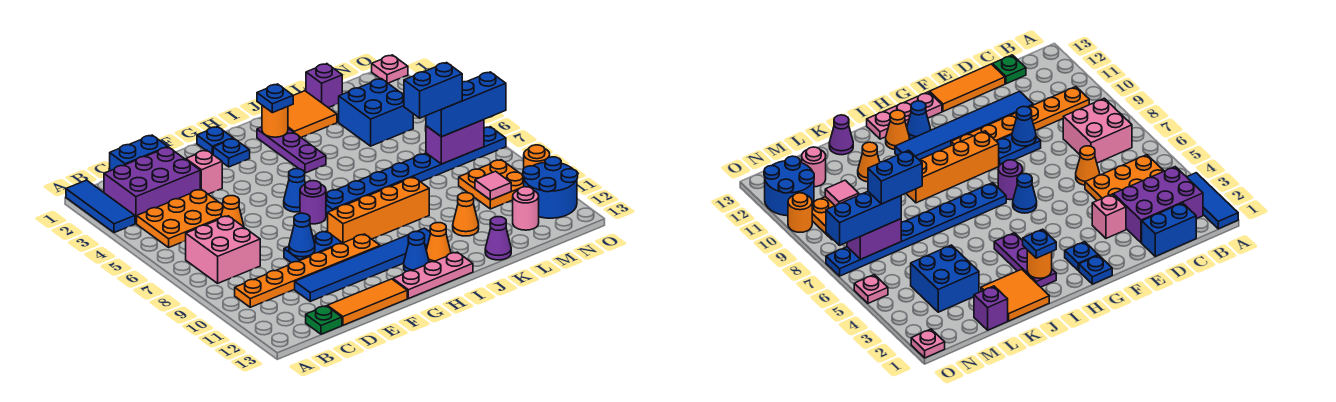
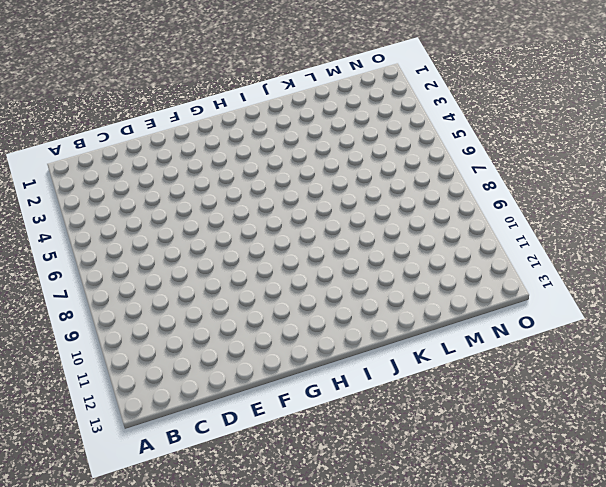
none -> blue tile A1:A3 level 1
none -> purple brick B2:D3 level 1
none -> orange plate B4:D5 level 1
none -> pink brick B7:C8 level 1

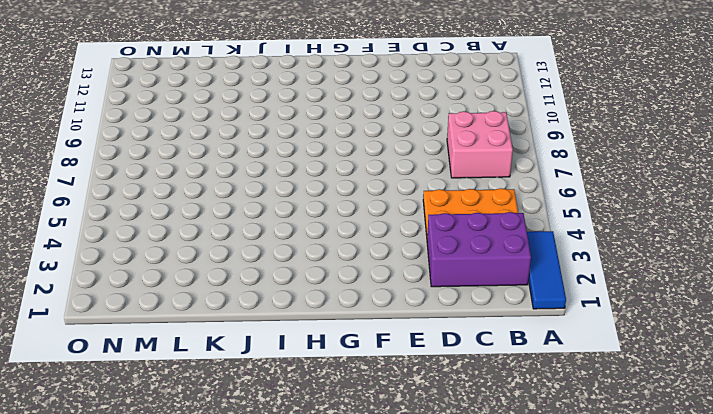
none -> orange plate B10:G10 level 1
none -> blue brick C1:D1 level 1
none -> green plate C13 level 1
none -> orange cone D6 level 1

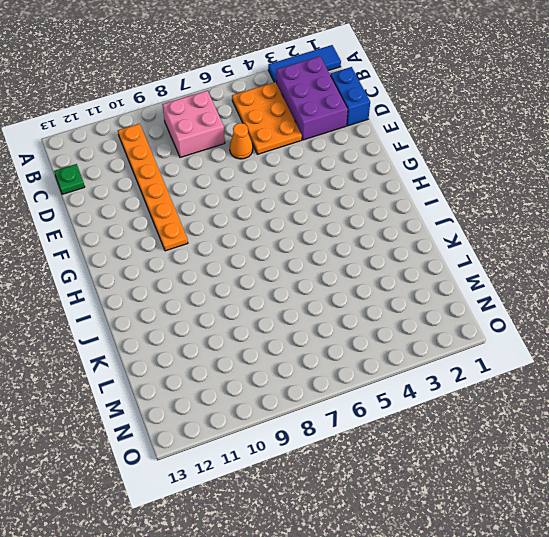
none -> blue tile D11:I11 level 1
none -> orange tile D13:F13 level 1
none -> pink brick E3 level 1
none -> blue plate E9:F9 level 1

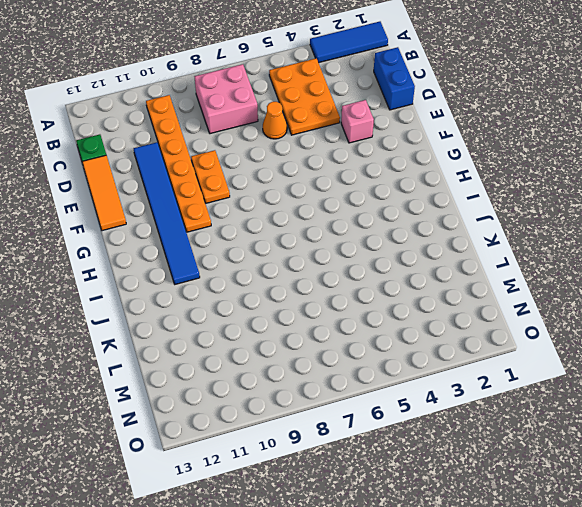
orange plate E9:F9 level 1 -> blue plate E9:F9 level 1
none -> purple brick B2:D3 level 1
none -> blue plate G1 level 1
none -> blue plate G2 level 1
none -> blue cone G6 level 1

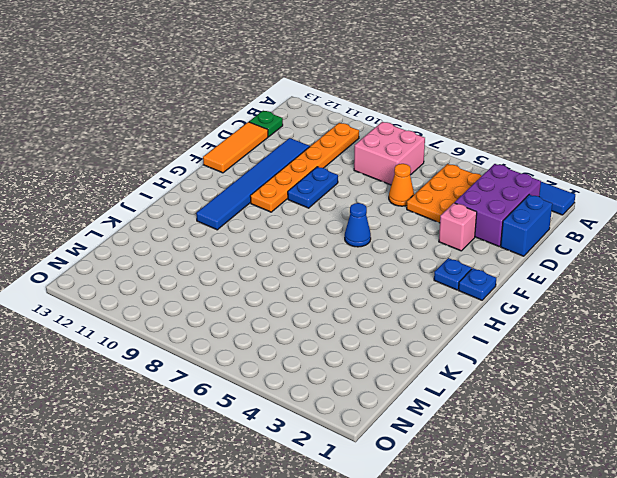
none -> purple round brick G7 level 1
none -> orange brick G9:J9 level 1
none -> pink plate G13:I13 level 1
none -> blue plate H7:O7 level 1

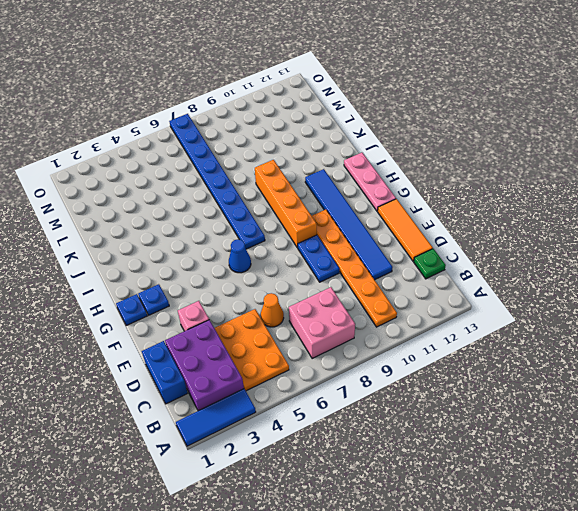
none -> purple round brick G7 level 1
none -> blue cone H12 level 1
none -> purple plate I2:I4 level 1
none -> orange cone I12 level 1

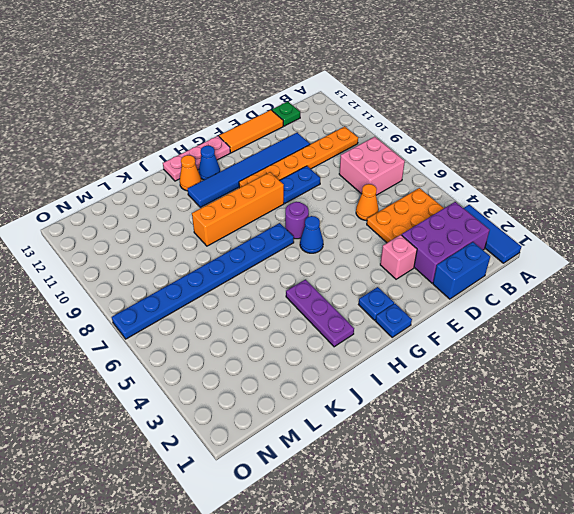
none -> orange tile J1:K2 level 1
none -> orange cone K11 level 1
none -> purple cone K13 level 1
none -> purple brick L1 level 1

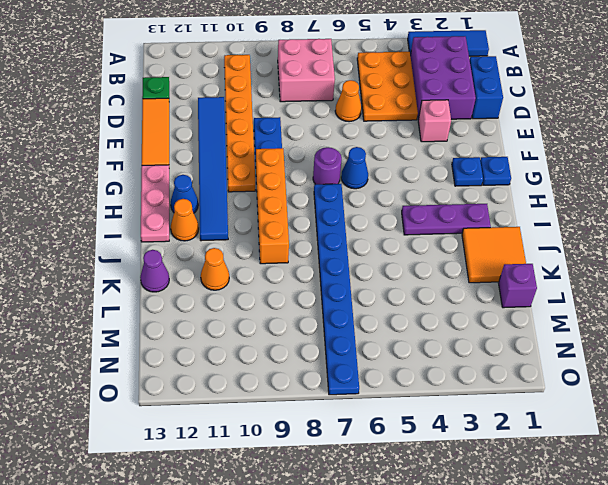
none -> blue brick L3:M4 level 1
none -> orange plate M9:N10 level 1
none -> pink round brick M12 level 1
none -> blue round brick N11:O12 level 1

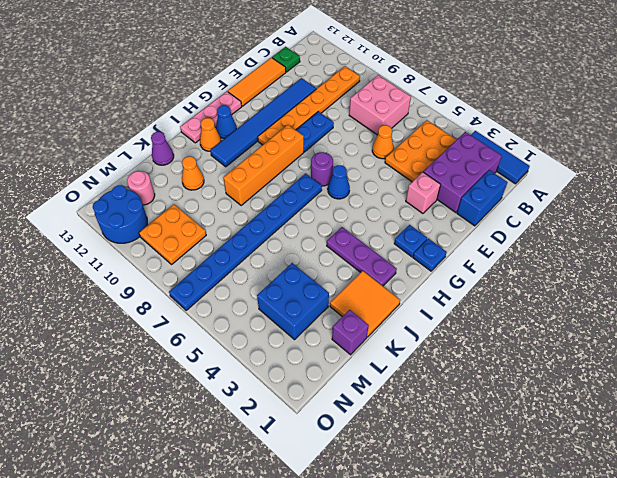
none -> pink plate O1 level 1
none -> pink plate O5 level 1
none -> orange round brick O10 level 1
none -> blue cone E9 level 2

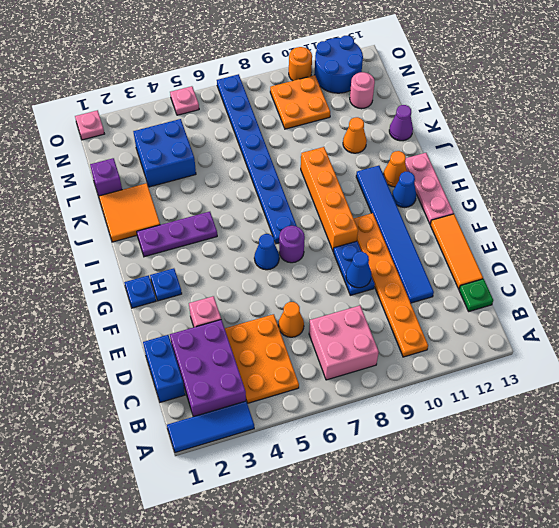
none -> orange round brick I2 level 2
none -> purple brick M7:N7 level 2
none -> pink tile M10 level 2
none -> blue plate I2 level 3

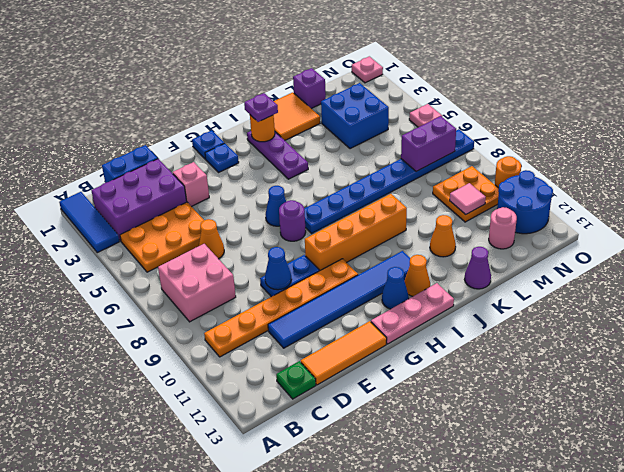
purple plate I2 level 3 -> blue plate I2 level 3
none -> blue brick M7:O7 level 3
none -> blue brick L7:M7 level 4

